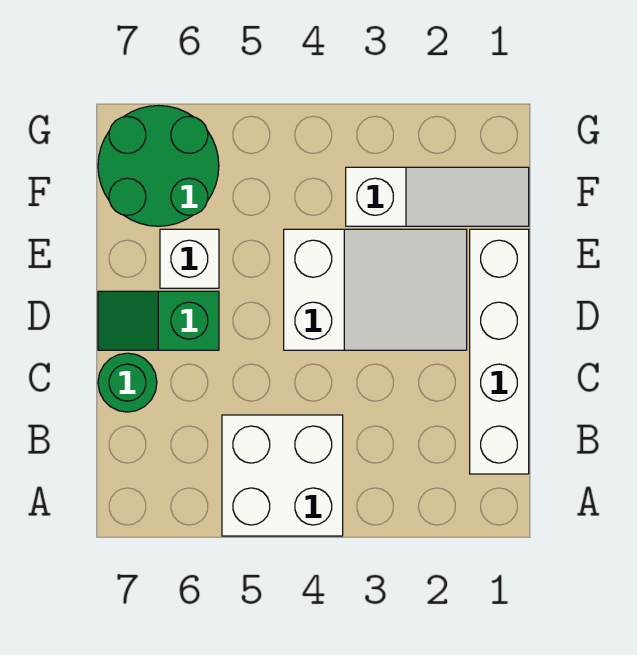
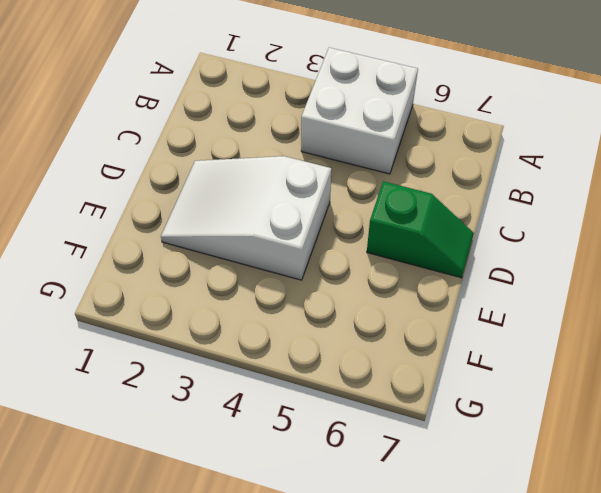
none -> white brick B1:E1 level 1
none -> green round brick C7 level 1

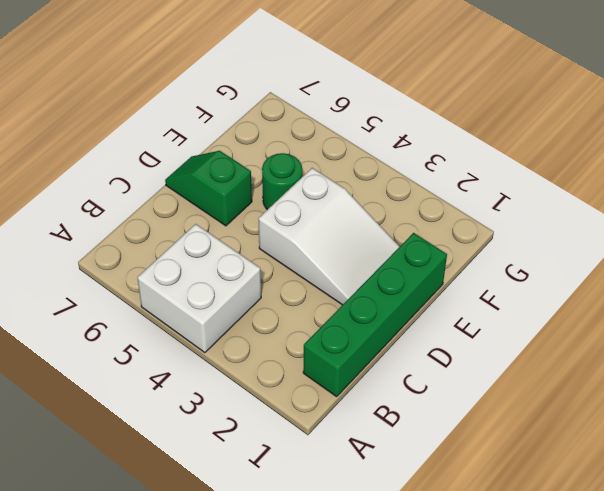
green brick B1:E1 level 1 -> white brick B1:E1 level 1
green round brick E5 level 1 -> green round brick C7 level 1
none -> white brick E6 level 1
none -> white slope F1:F3 level 1 top 3

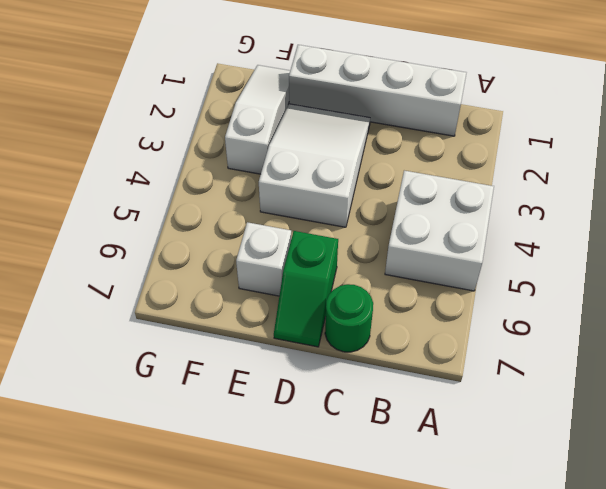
none -> green round brick F6:G7 level 1

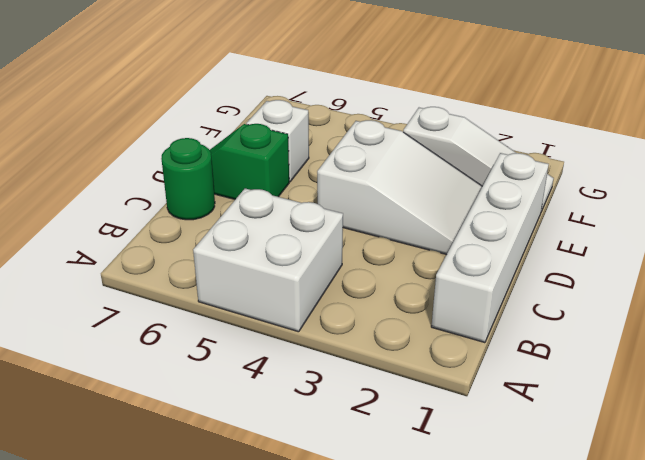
none -> green round brick F6:G7 level 1

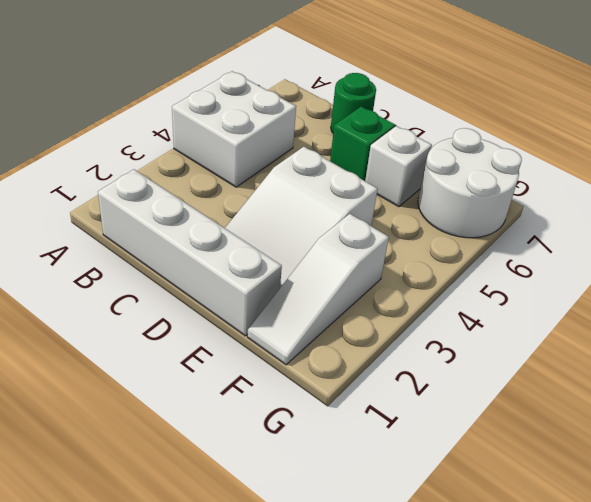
white round brick F6:G7 level 1 -> green round brick F6:G7 level 1

